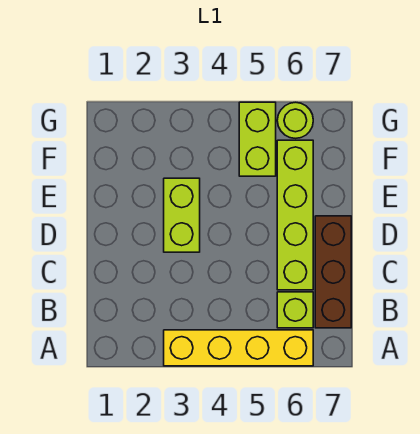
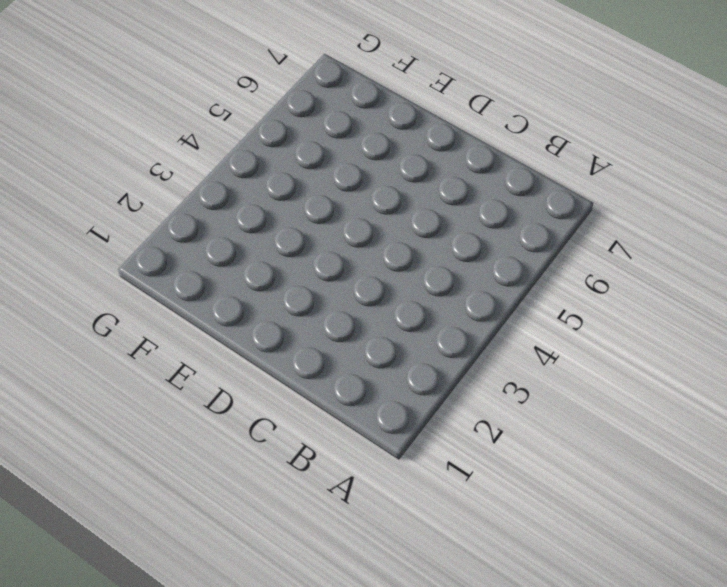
none -> yellow brick A3:A6 level 1
none -> lime brick B6 level 1

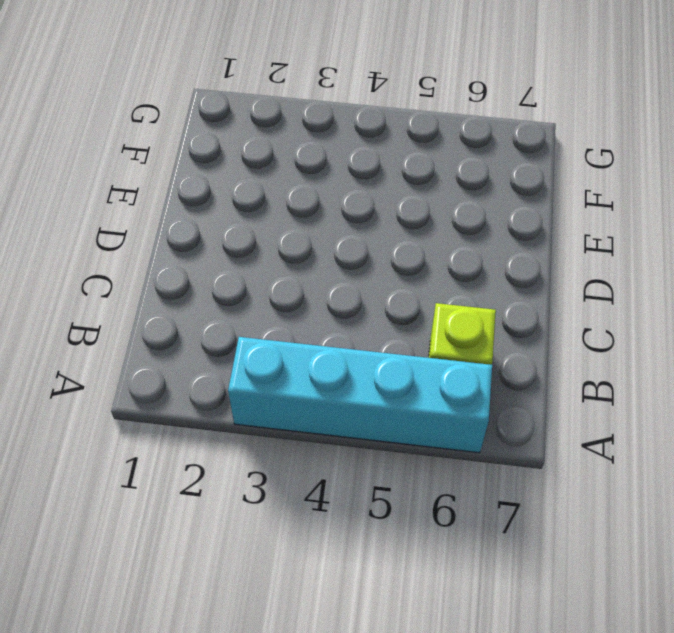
cyan brick A3:A6 level 1 -> yellow brick A3:A6 level 1
none -> brown brick B7:D7 level 1
none -> lime brick C6:F6 level 1

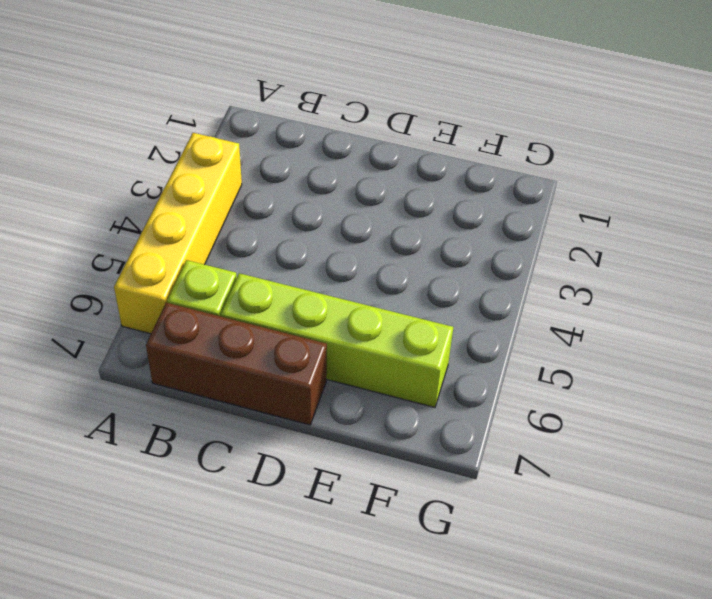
none -> lime brick D3:E3 level 1
none -> lime brick F5:G5 level 1

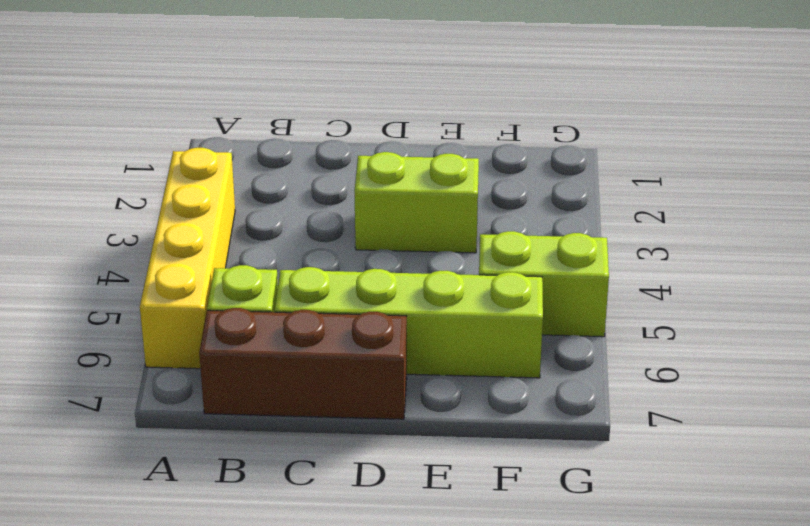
none -> lime round brick G6 level 1

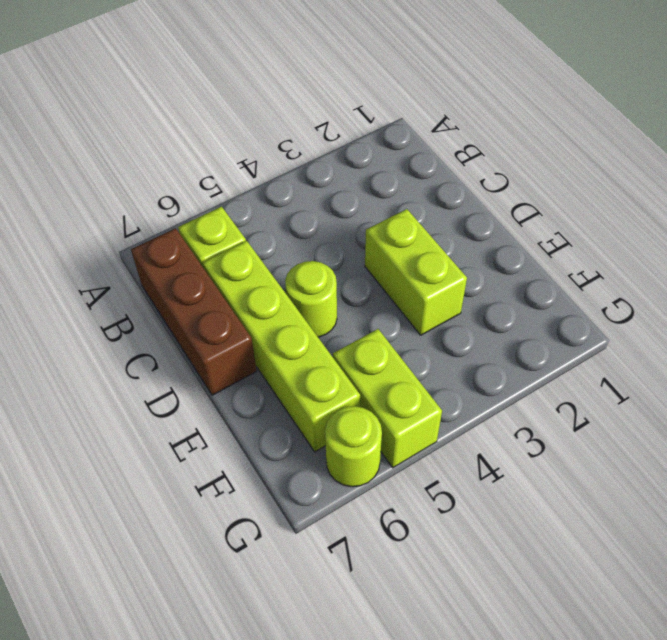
lime round brick D5 level 1 -> none
none -> yellow brick A3:A6 level 1

